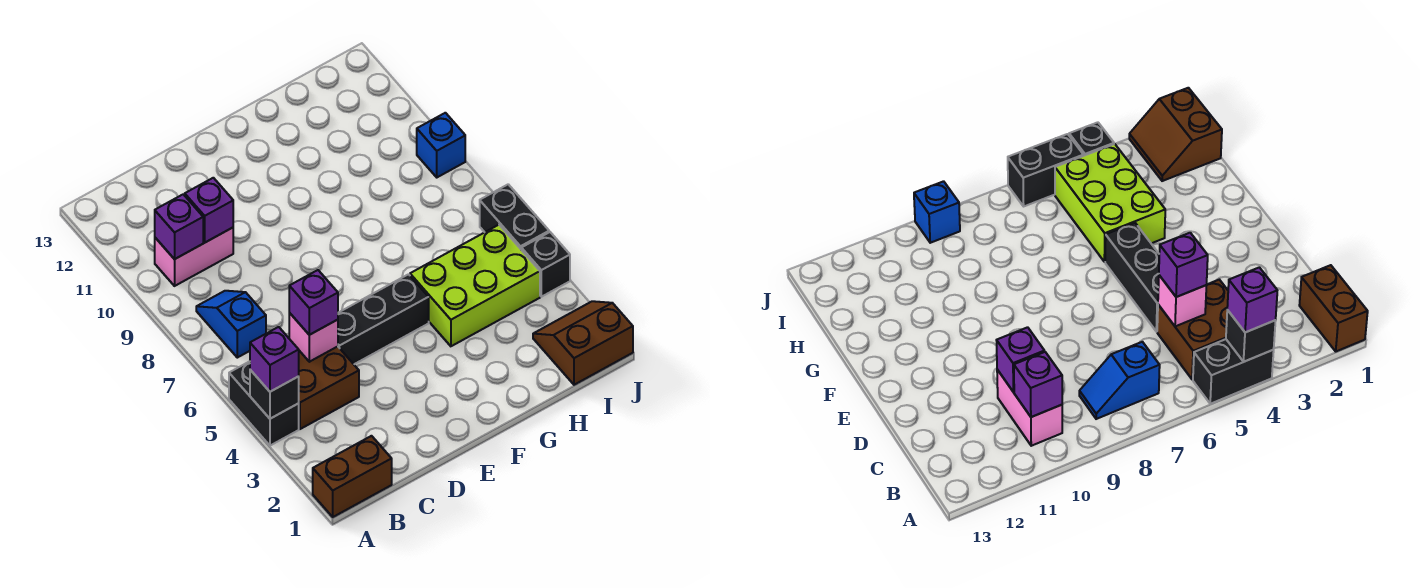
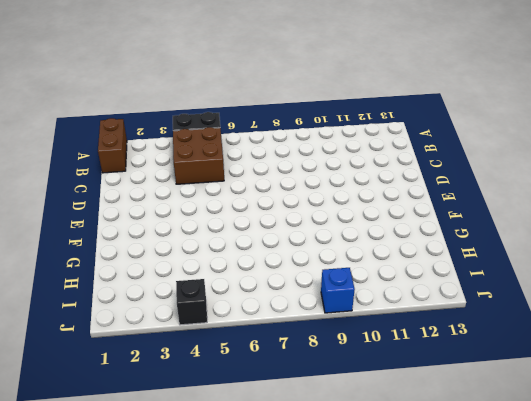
none -> blue slope B7:B8 level 1 top 7
none -> pink brick B10:C10 level 1
none -> black brick D5:F5 level 1

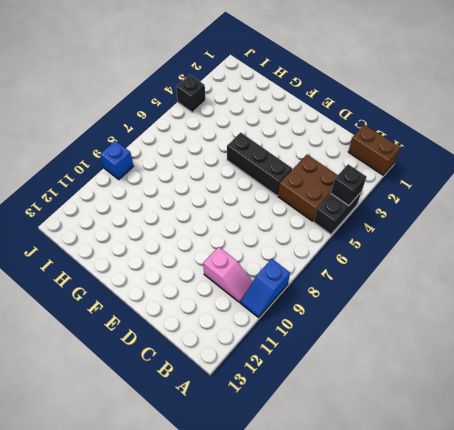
blue slope A9:A10 level 1 top 9 -> blue slope B7:B8 level 1 top 7
pink slope B10:C10 level 1 top C -> pink brick B10:C10 level 1
none -> lime brick G4:I5 level 1
none -> brown slope I1:J2 level 1 top 1
none -> black brick J5:J6 level 1

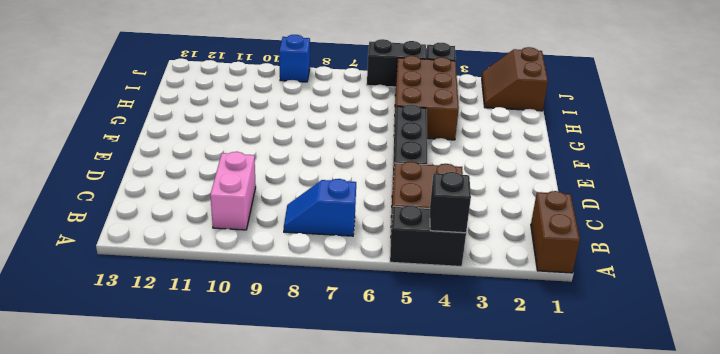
brown brick G4:I5 level 1 -> lime brick G4:I5 level 1
none -> purple brick B10 level 2
none -> pink brick C5 level 2
none -> purple brick C10 level 2

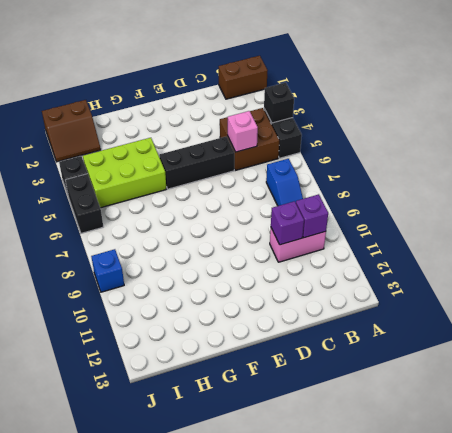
none -> purple brick A4 level 3
none -> purple brick C5 level 3

